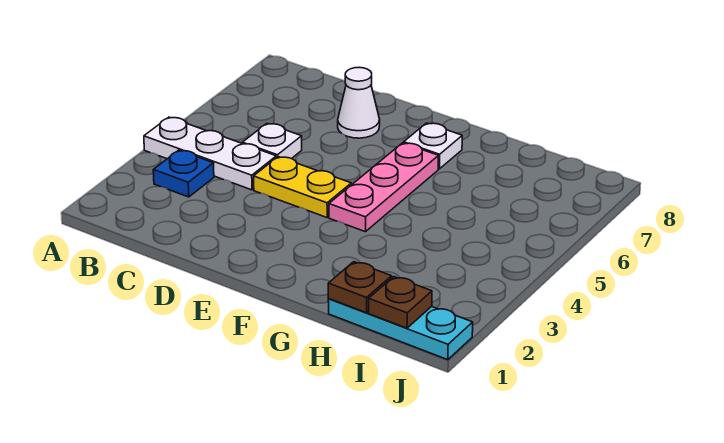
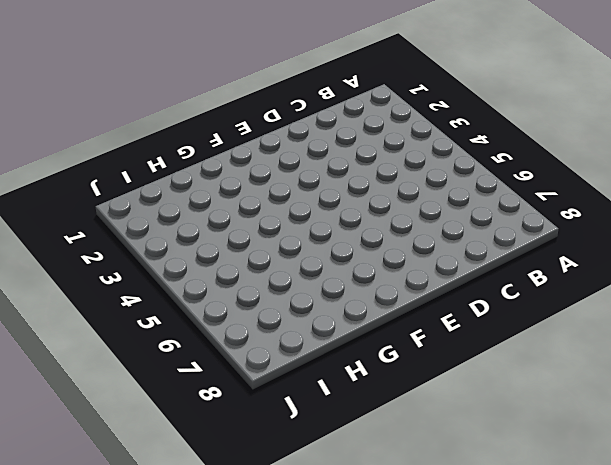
none -> white plate A4:C4 level 1
none -> blue plate B3 level 1

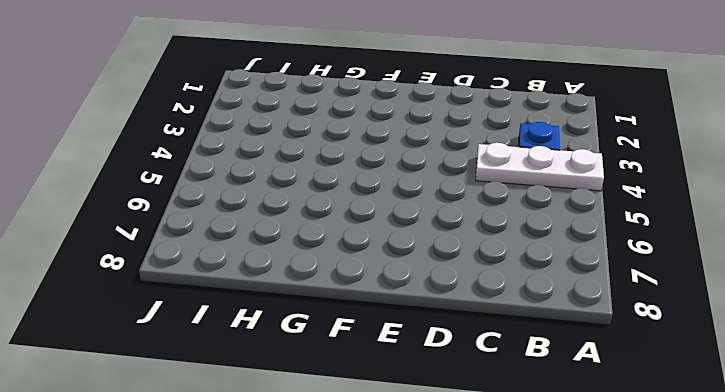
none -> white plate C5 level 1
none -> yellow plate D4:E4 level 1

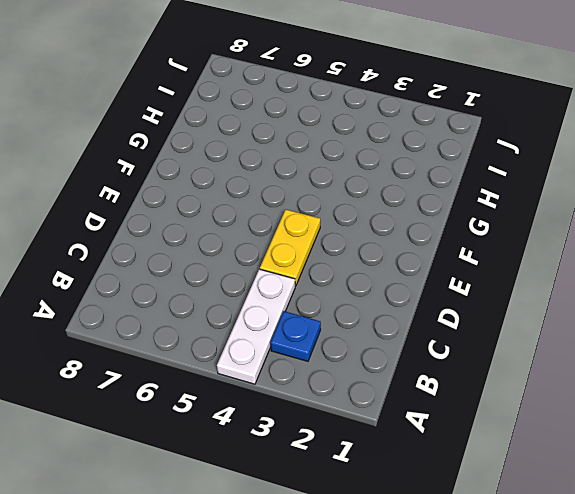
none -> white plate C5 level 1
none -> white cone D7 level 1

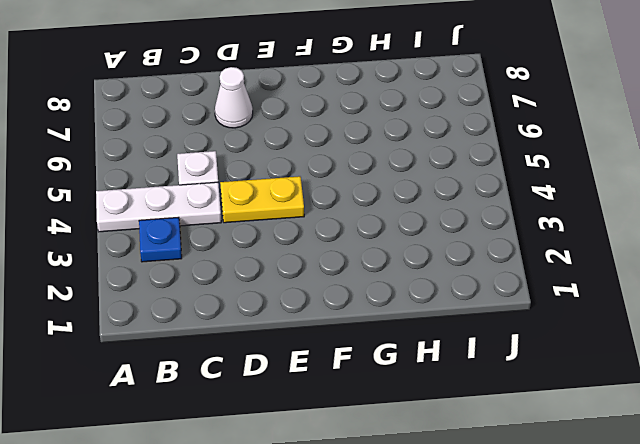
none -> pink plate F4:F6 level 1
none -> white plate F7 level 1

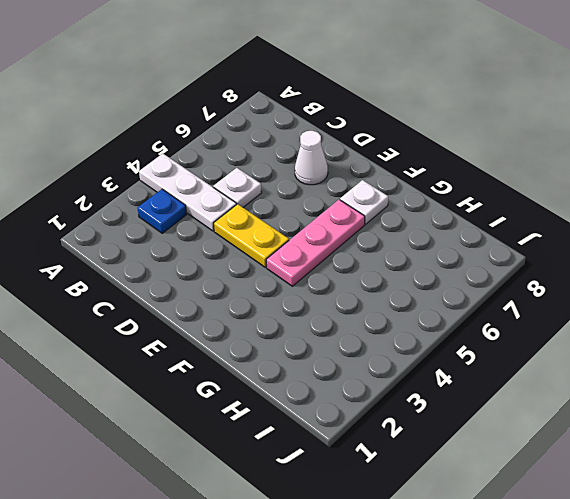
none -> cyan plate H1:J1 level 1
none -> brown plate H1 level 2

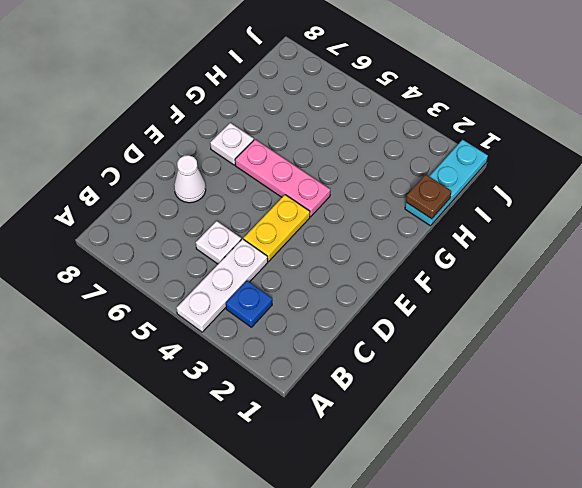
none -> brown plate I1 level 2

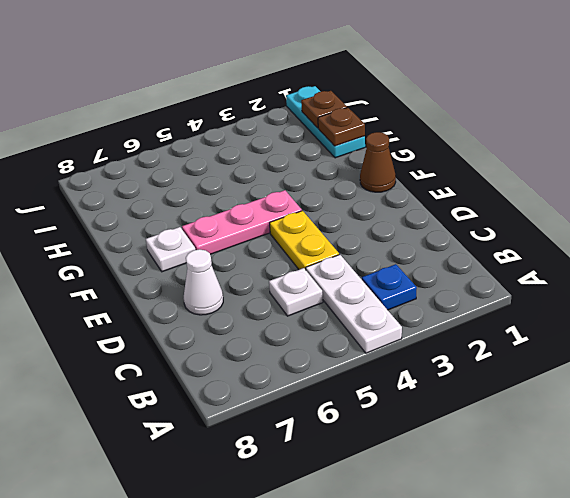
brown cone F1 level 1 -> none

